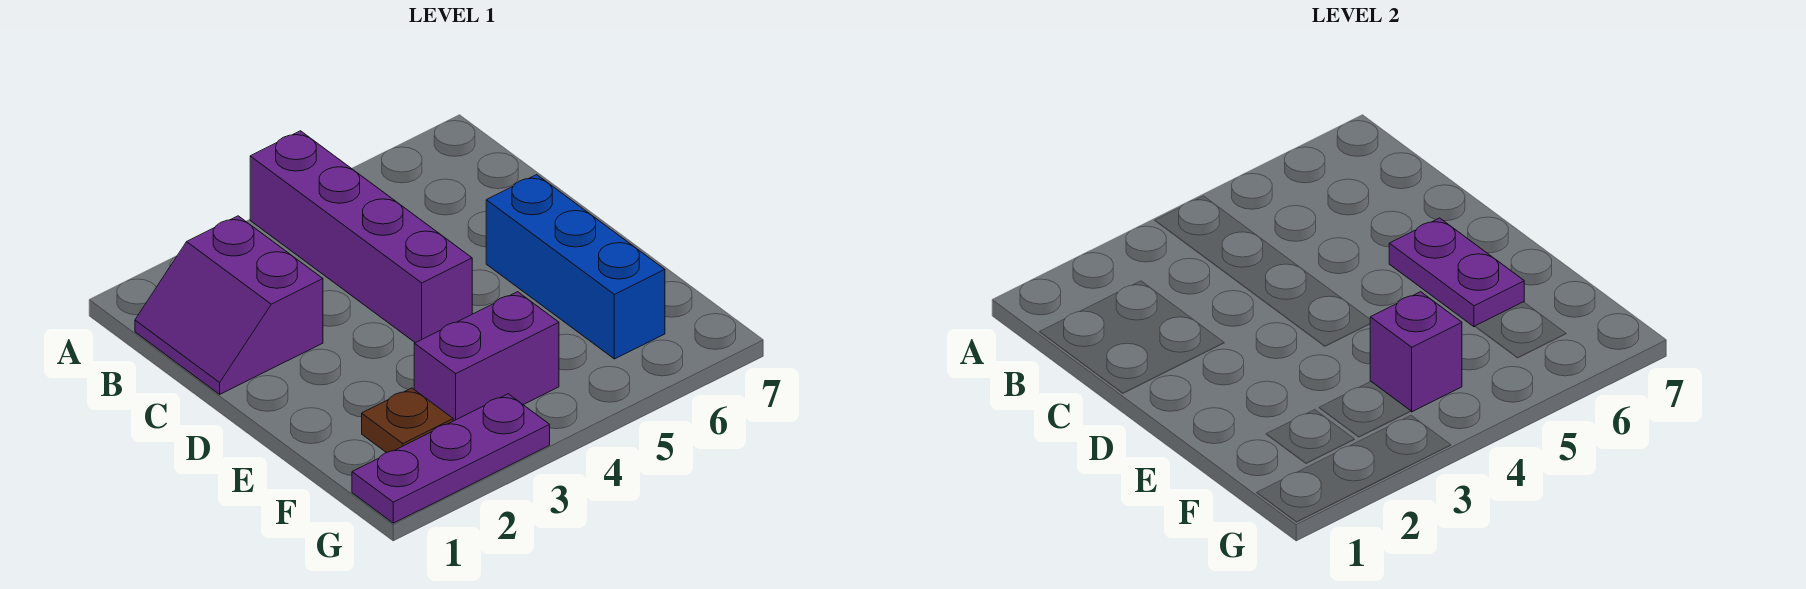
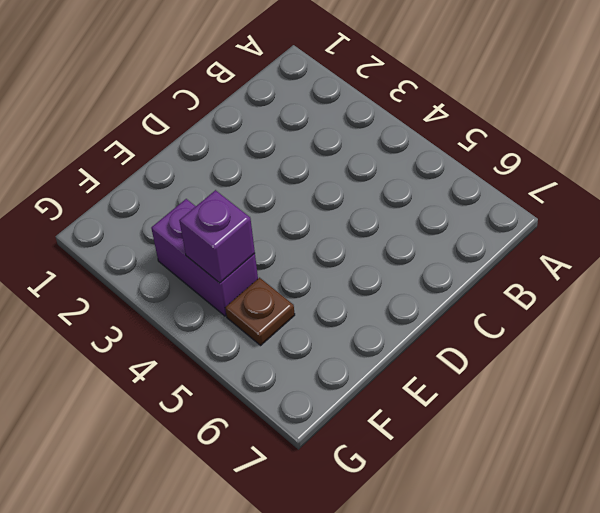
brown plate F5 level 1 -> brown plate F2 level 1
none -> purple brick A4:D4 level 1
none -> purple slope B1:C2 level 1 top 2

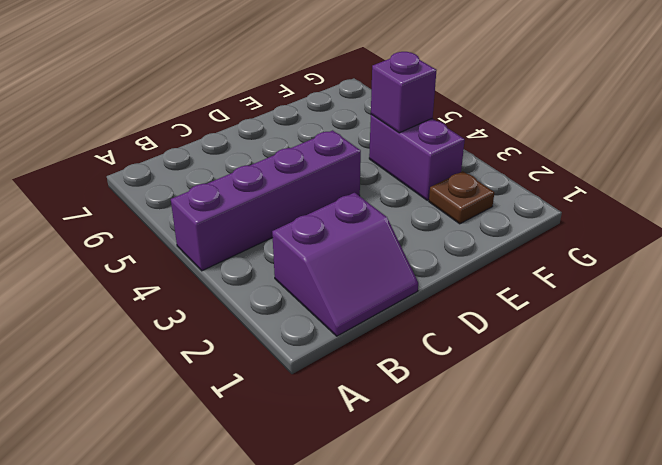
none -> blue brick D6:F6 level 1
none -> purple plate G1:G3 level 1

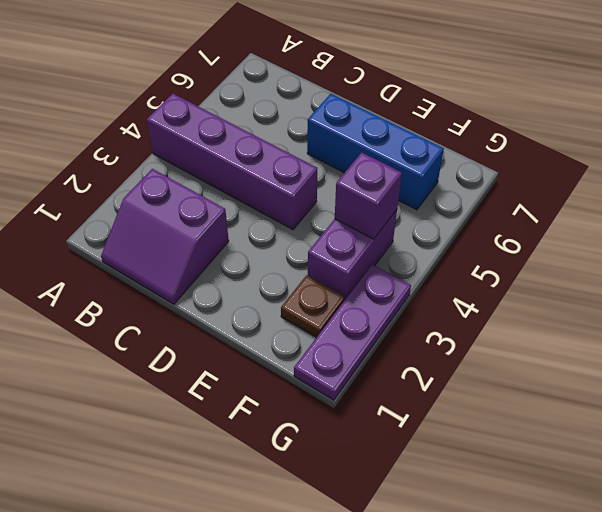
none -> purple plate D6:E6 level 2

